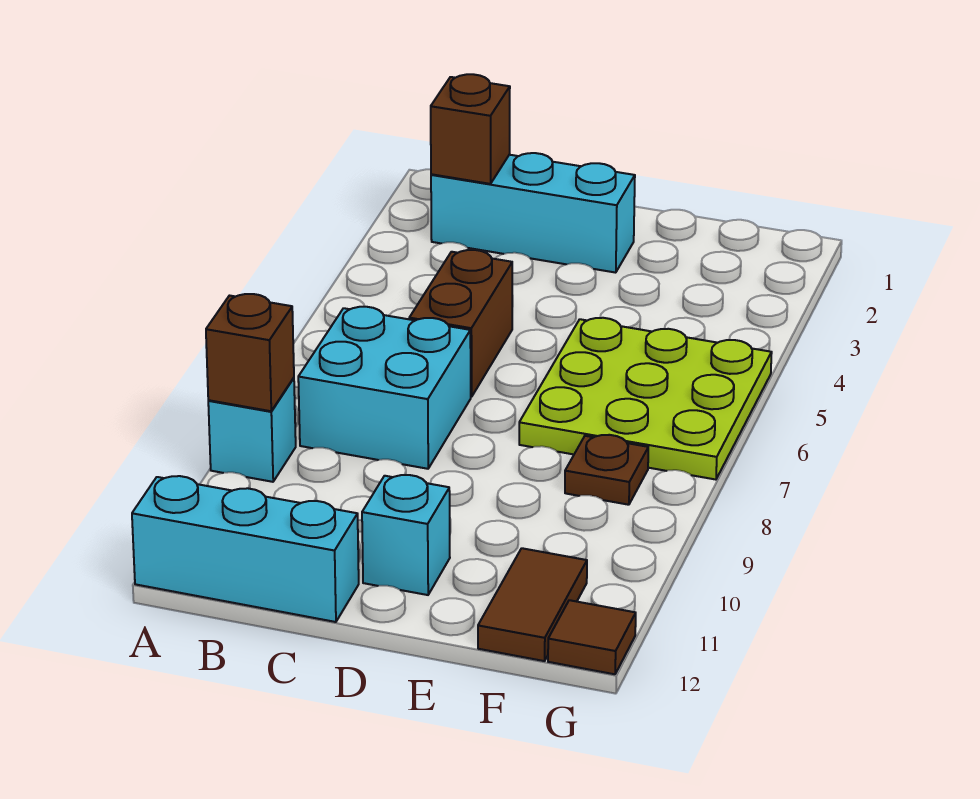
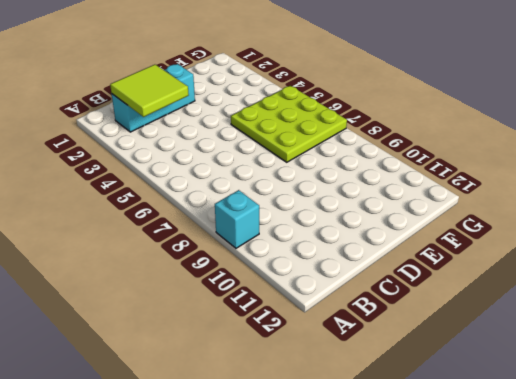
lime tile B2:C3 level 2 -> brown brick B2 level 2
none -> cyan brick A12:C12 level 1
none -> cyan brick B7:C8 level 1
none -> brown brick C5:C6 level 1

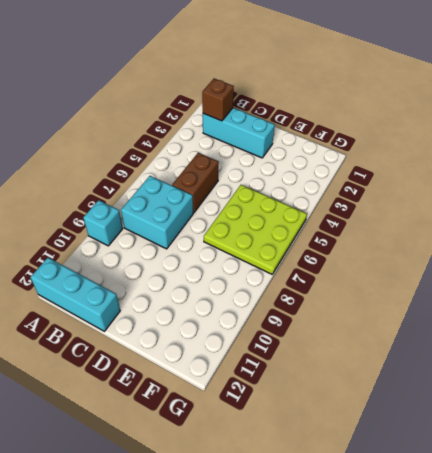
none -> cyan brick D11 level 1
none -> brown plate F8 level 1
none -> brown tile F11:F12 level 1

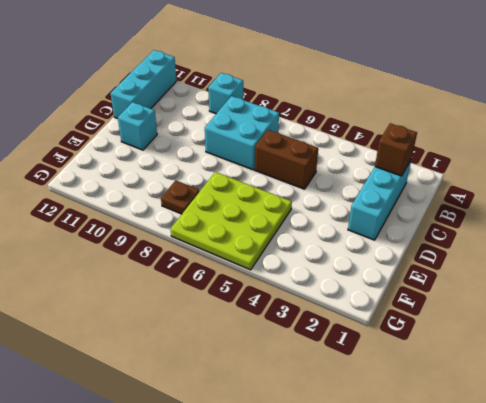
none -> brown tile F11:F12 level 1
none -> brown tile G12 level 1
none -> brown brick A9 level 2

